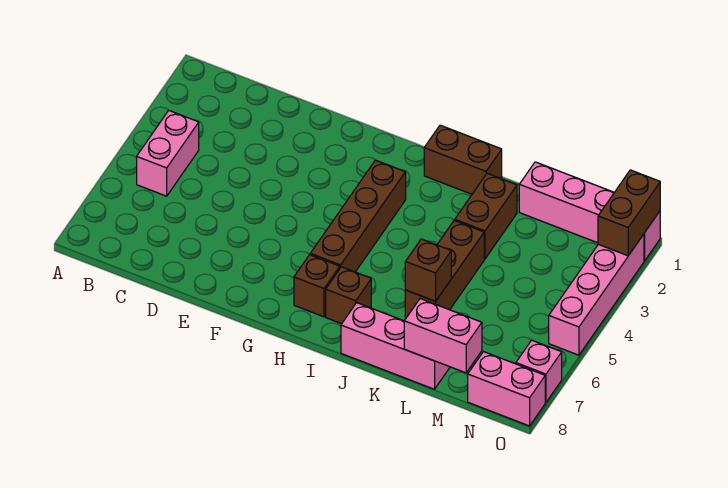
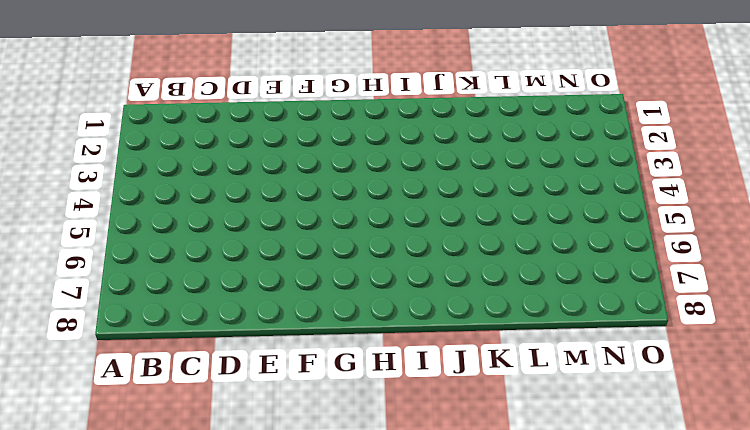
none -> pink brick B4:B5 level 1
none -> brown brick H3:H6 level 1
none -> brown brick H7 level 1

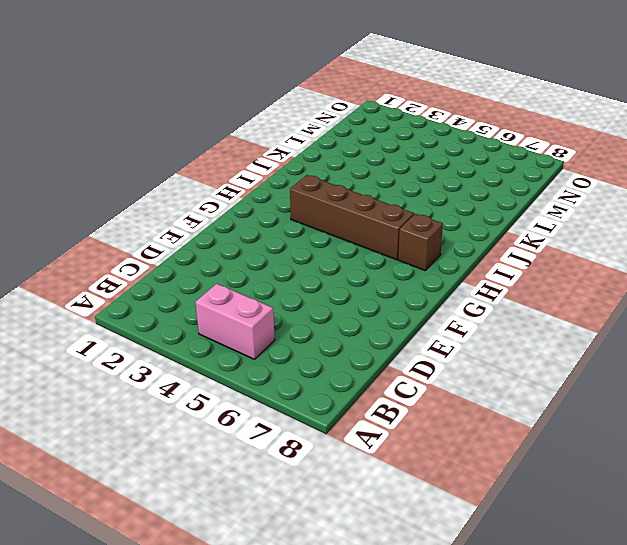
none -> brown brick I1:J1 level 1
none -> brown brick I7 level 1
none -> pink brick J8:L8 level 1

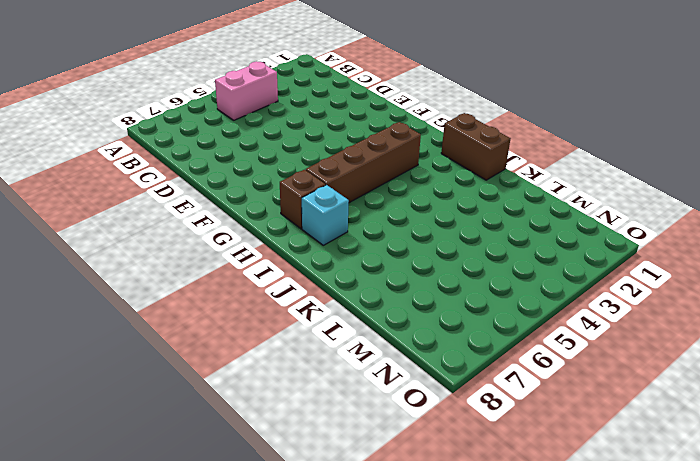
cyan brick I7 level 1 -> brown brick I7 level 1
none -> pink brick J8:L8 level 1
none -> brown brick K2:K3 level 1
none -> brown brick K4:K6 level 1

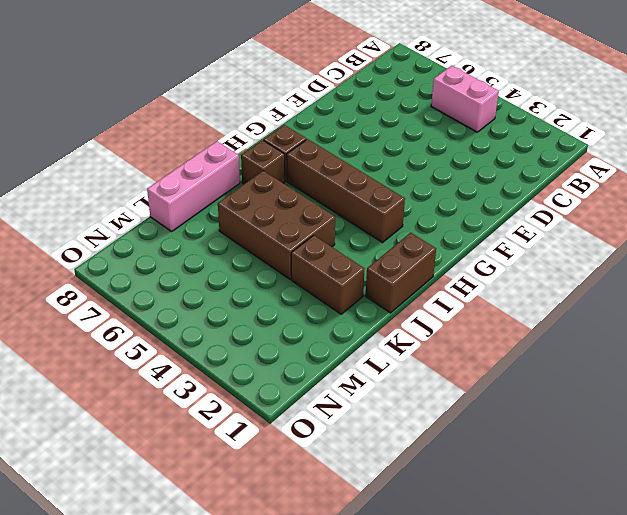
brown brick J4:K6 level 1 -> brown brick K4:K6 level 1
none -> pink brick L1:O1 level 1
none -> pink brick N8:O8 level 1
none -> pink brick O2:O5 level 1

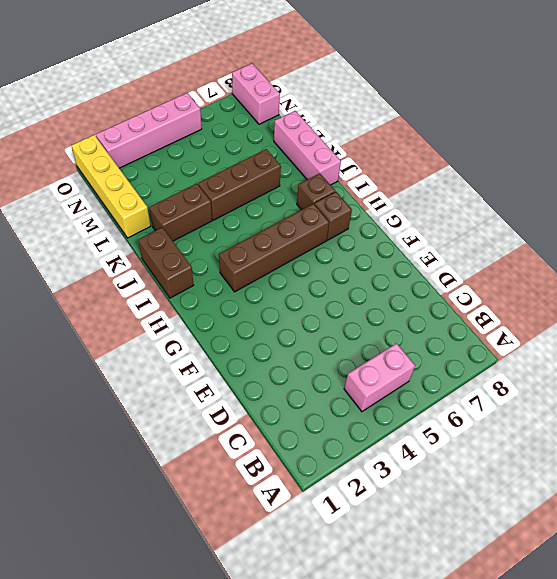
yellow brick L1:O1 level 1 -> pink brick L1:O1 level 1
none -> pink brick O7 level 1
none -> brown brick K6 level 2
none -> pink brick L8:M8 level 2

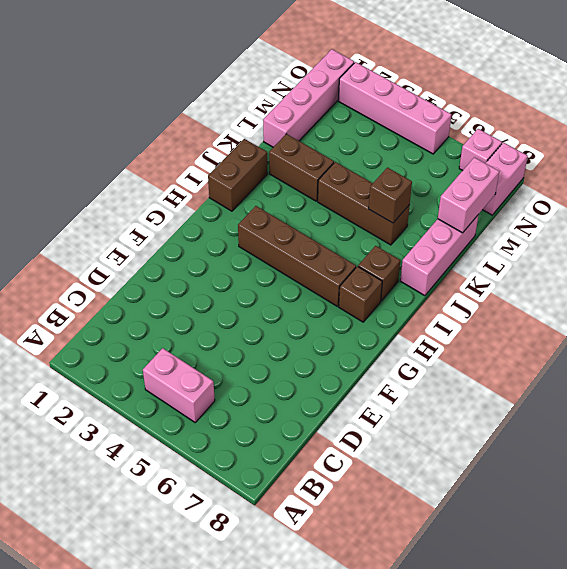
none -> brown brick O1:O2 level 2

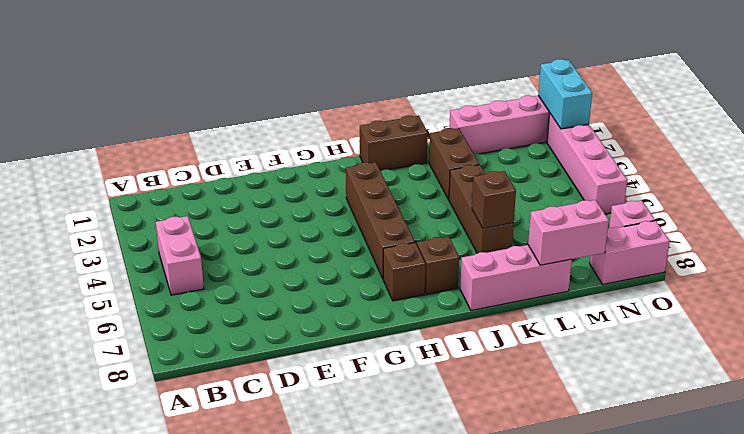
cyan brick O1:O2 level 2 -> brown brick O1:O2 level 2

